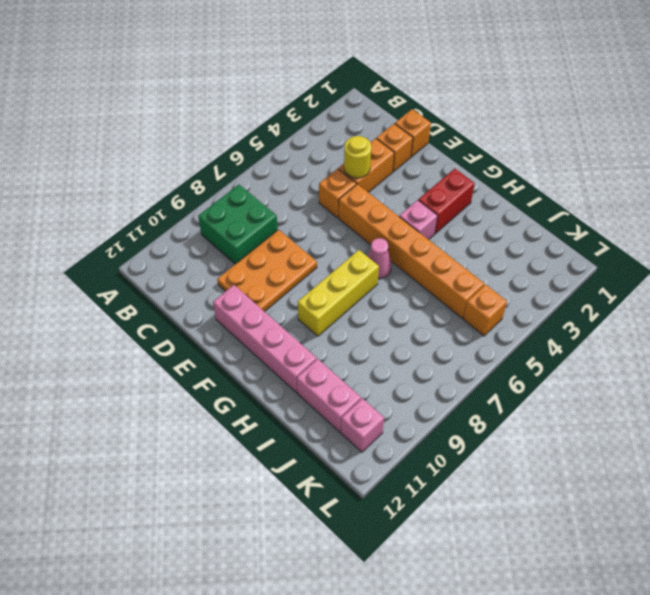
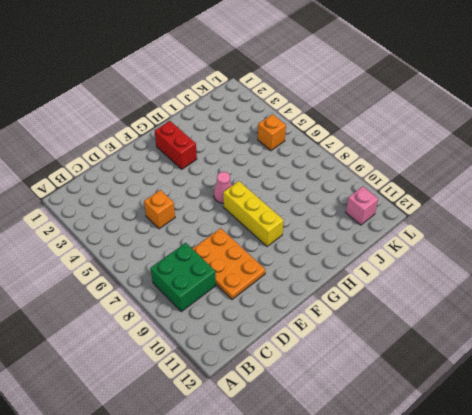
none -> orange brick D1 level 1
none -> orange brick D2 level 1
none -> orange brick D3:D4 level 1

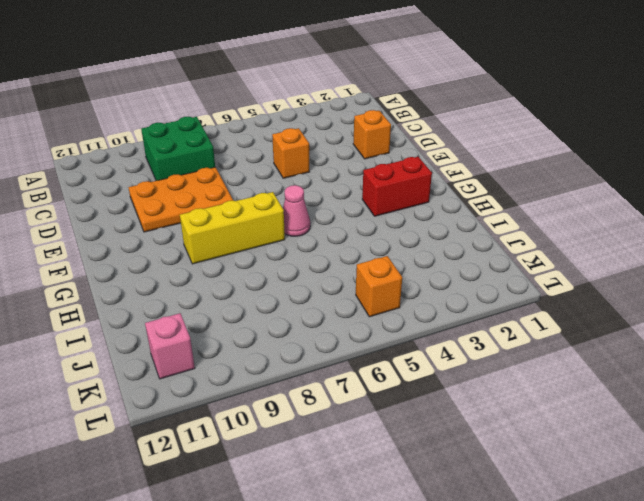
none -> orange brick D1 level 1
none -> orange brick D3:D4 level 1
none -> orange brick E5:J5 level 1

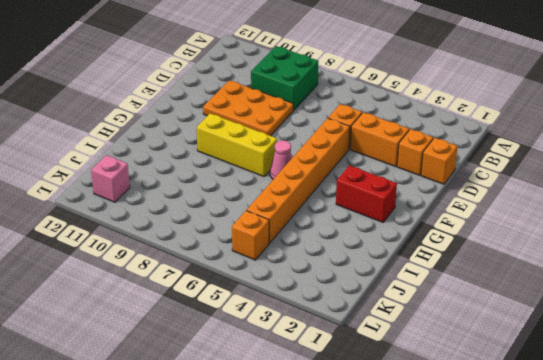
none -> pink brick E11:H11 level 1
none -> pink brick G4 level 1
none -> pink brick I11:J11 level 1

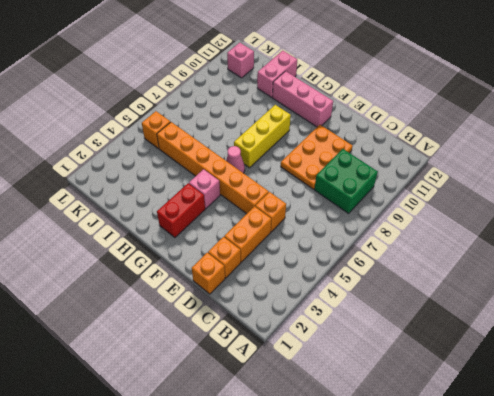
pink brick F11:H11 level 1 -> pink brick E11:H11 level 1
pink brick I11:I12 level 1 -> pink brick I11:J11 level 1
none -> yellow round brick D4 level 2

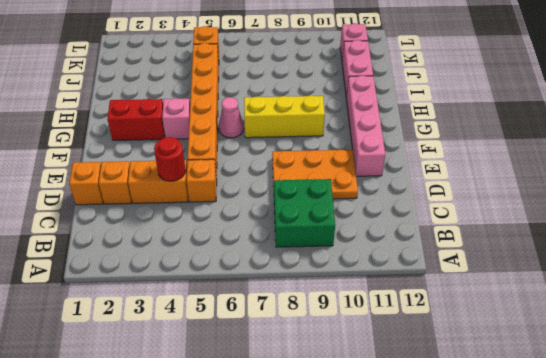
red round brick D4 level 2 -> yellow round brick D4 level 2

